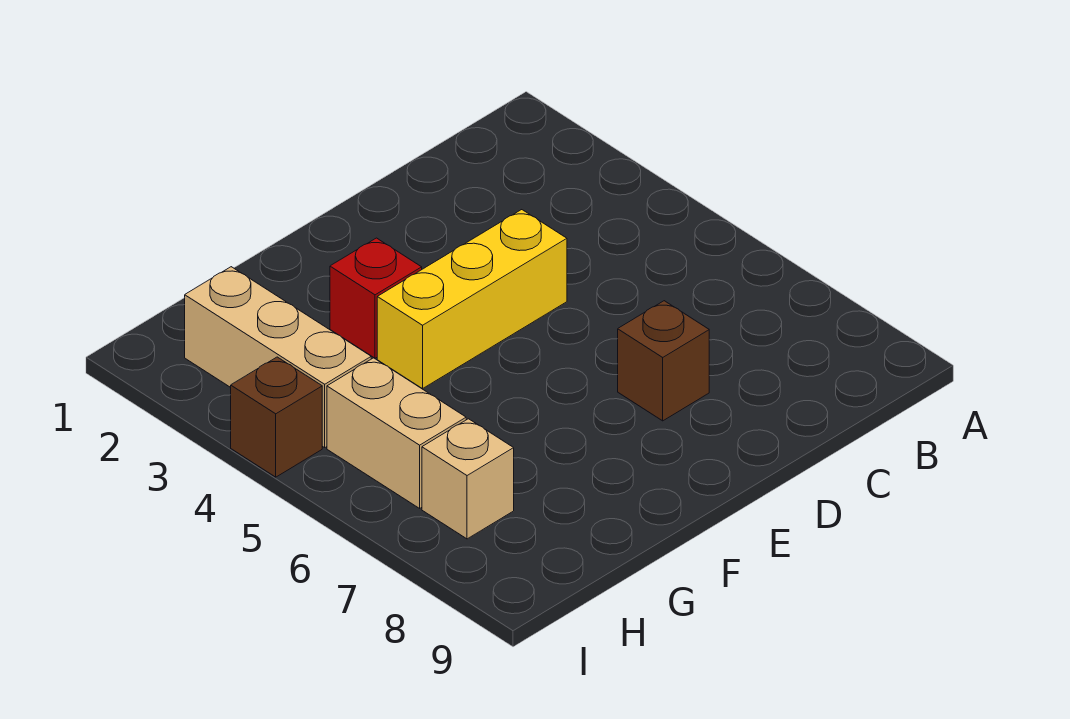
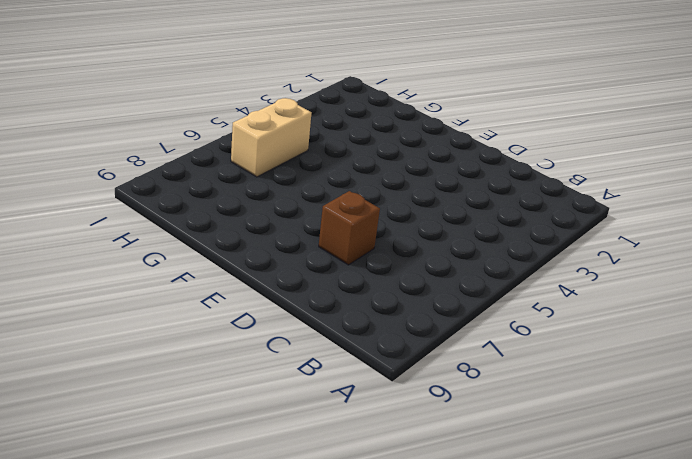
none -> yellow brick D4:F4 level 1
none -> red brick F3 level 1

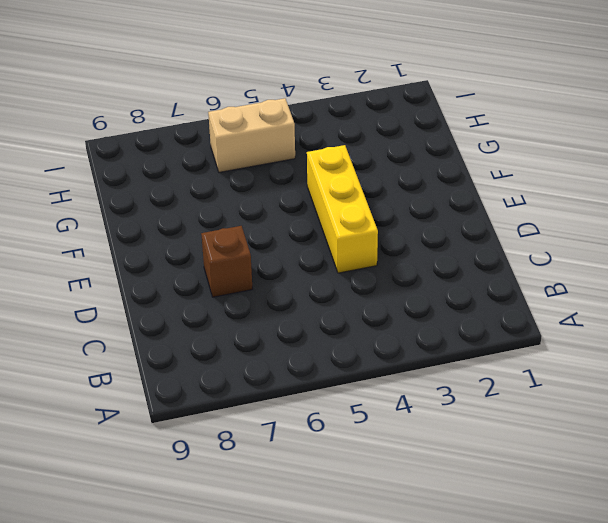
none -> red brick F3 level 1
none -> tan brick H2:H4 level 1

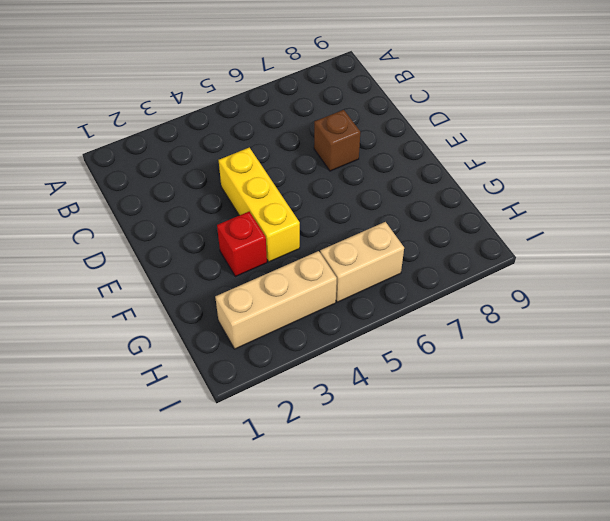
none -> tan brick H7 level 1
none -> brown brick I4 level 1

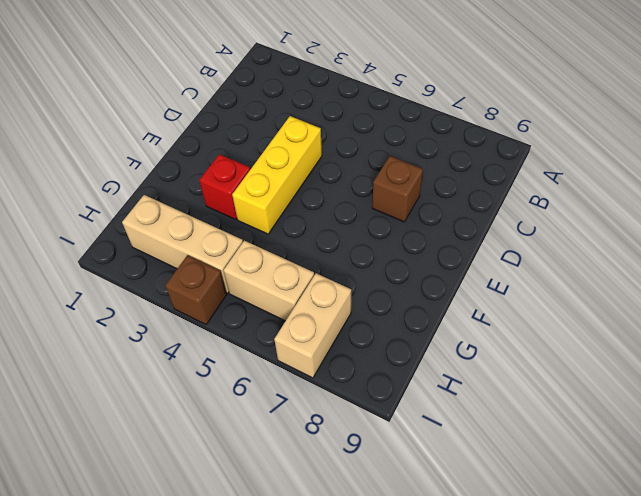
tan brick H7:I7 level 1 -> tan brick H7 level 1

